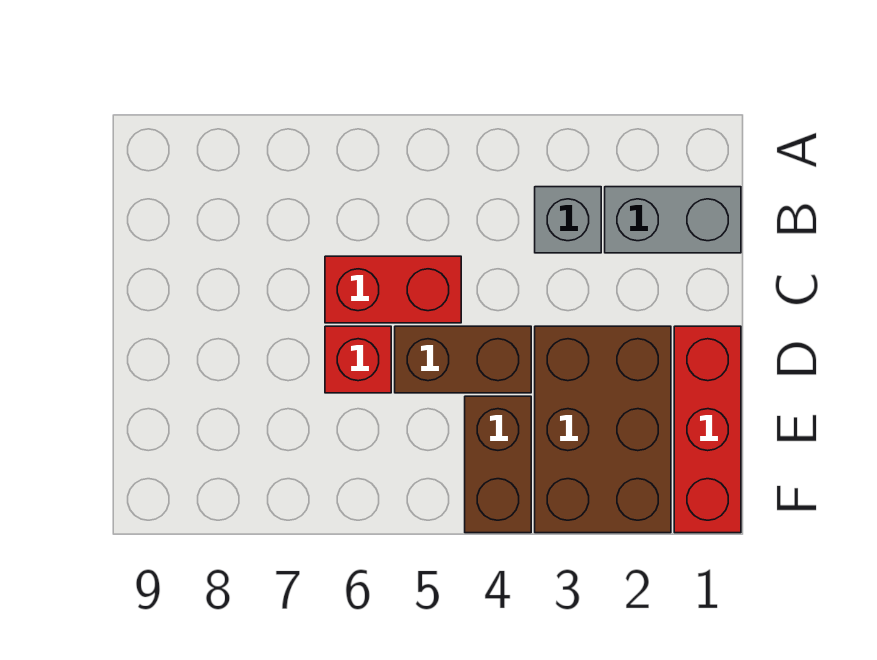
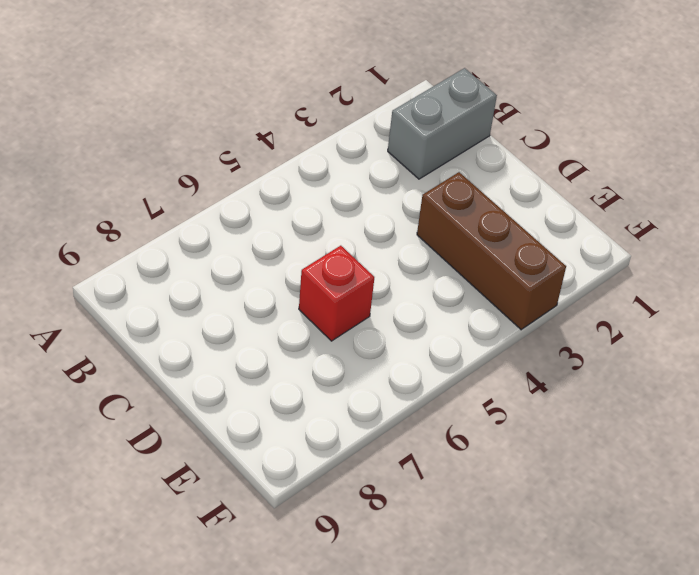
brown brick D3:F3 level 1 -> brown brick D2:F3 level 1
none -> grey brick B3 level 1
none -> red brick C5:C6 level 1

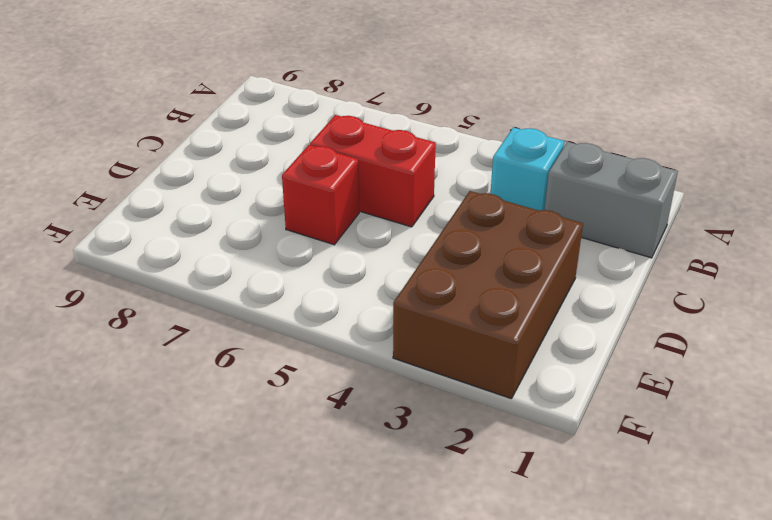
cyan brick B3 level 1 -> grey brick B3 level 1
none -> red brick D1:F1 level 1
none -> brown brick D4:D5 level 1

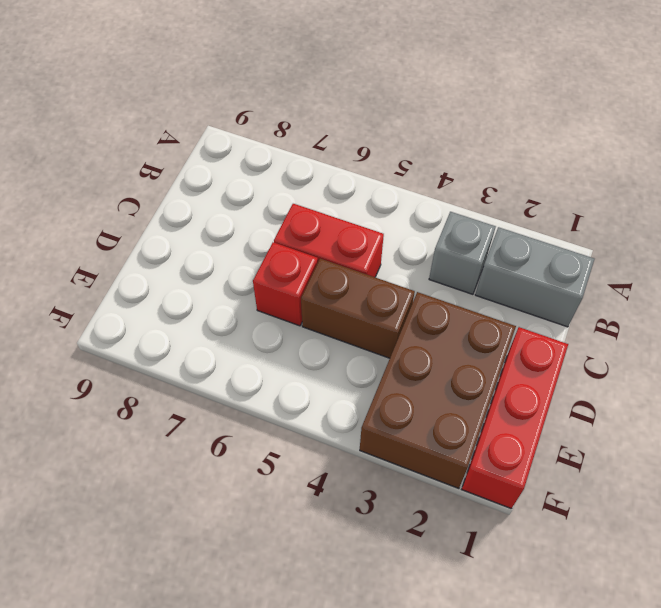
none -> brown brick E4:F4 level 1

